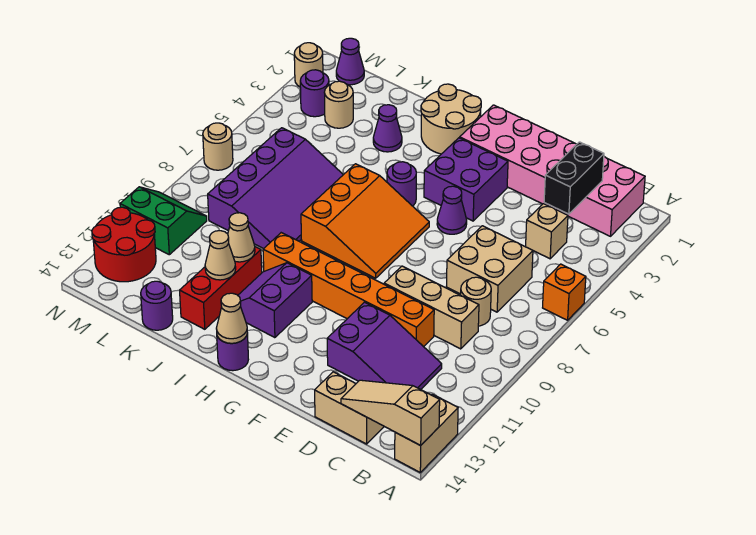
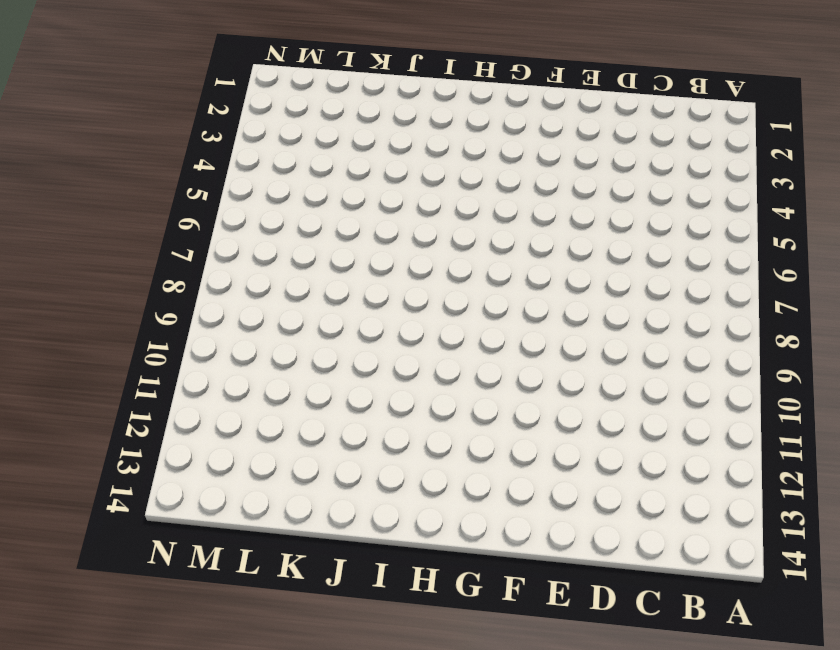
none -> orange brick A6 level 1
none -> tan brick A13:A14 level 1
none -> pink brick B1:G2 level 1
none -> tan brick C4 level 1

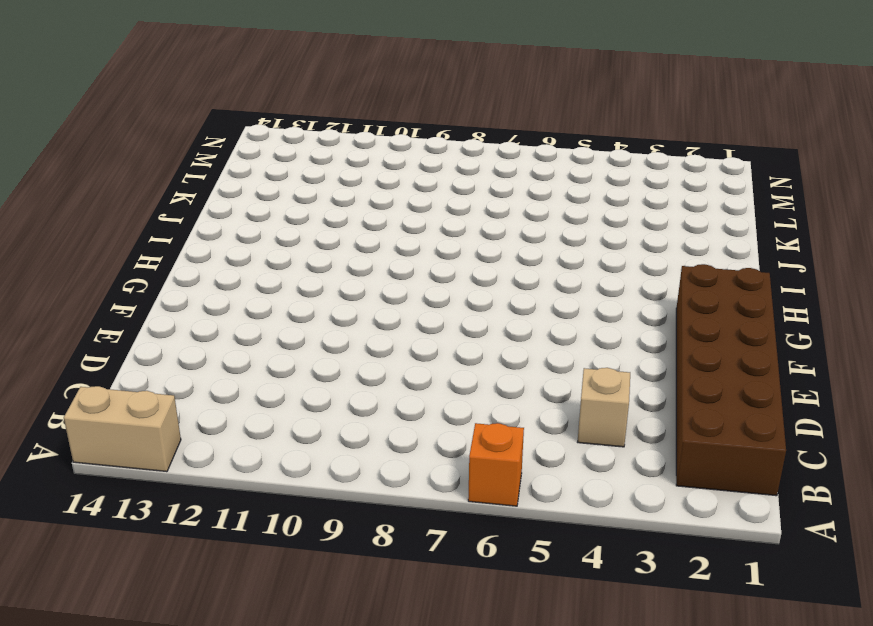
brown brick B1:G2 level 1 -> pink brick B1:G2 level 1
none -> tan brick C6:D7 level 1
none -> tan round brick C8 level 1
none -> tan brick C9:E9 level 1
none -> purple slope C11:E12 level 1 top E

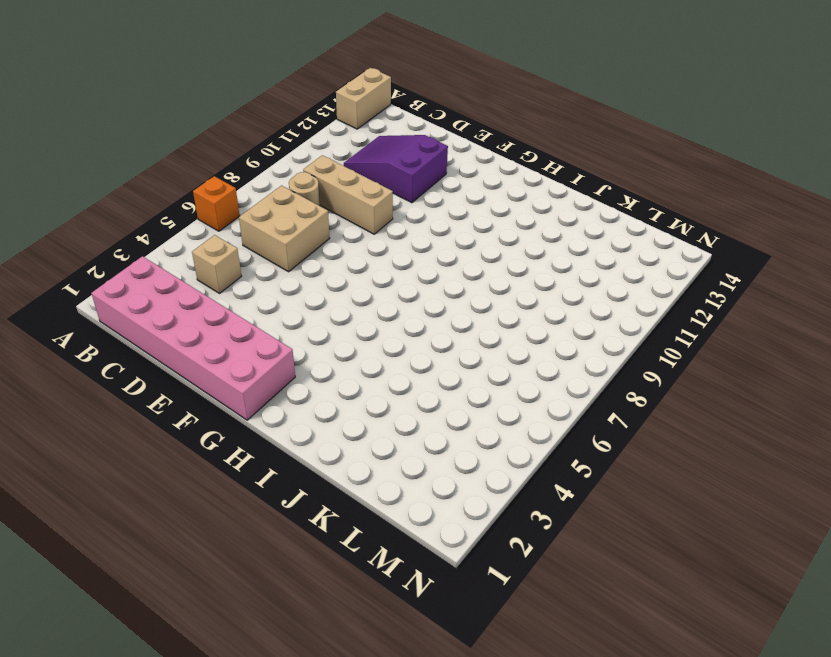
none -> tan brick C14:D14 level 1
none -> orange brick D10:I10 level 1
none -> purple brick F3:G4 level 1
none -> purple cone F5 level 1

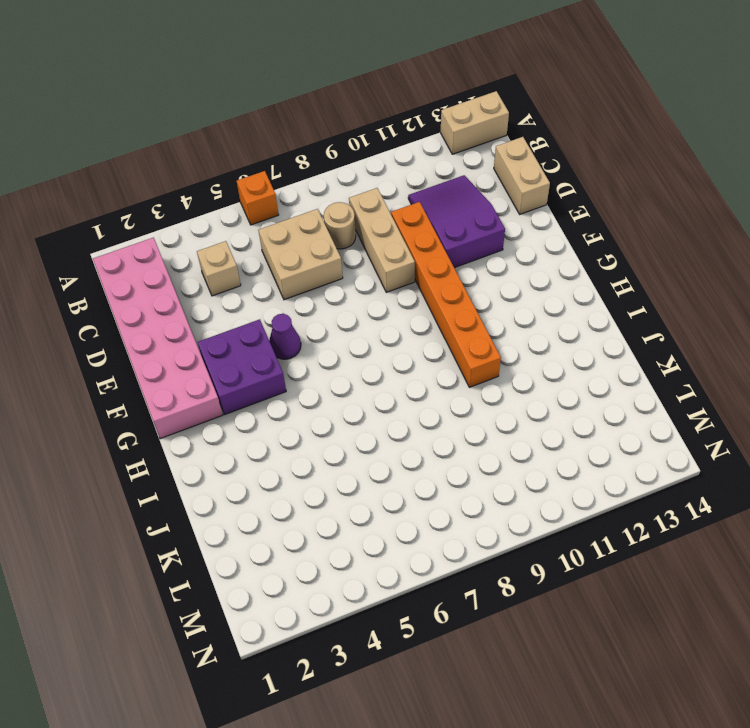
none -> orange slope G6:I8 level 1 top I
none -> tan round brick H1:I2 level 1
none -> purple round brick H5 level 1
none -> purple slope H11:I12 level 1 top H

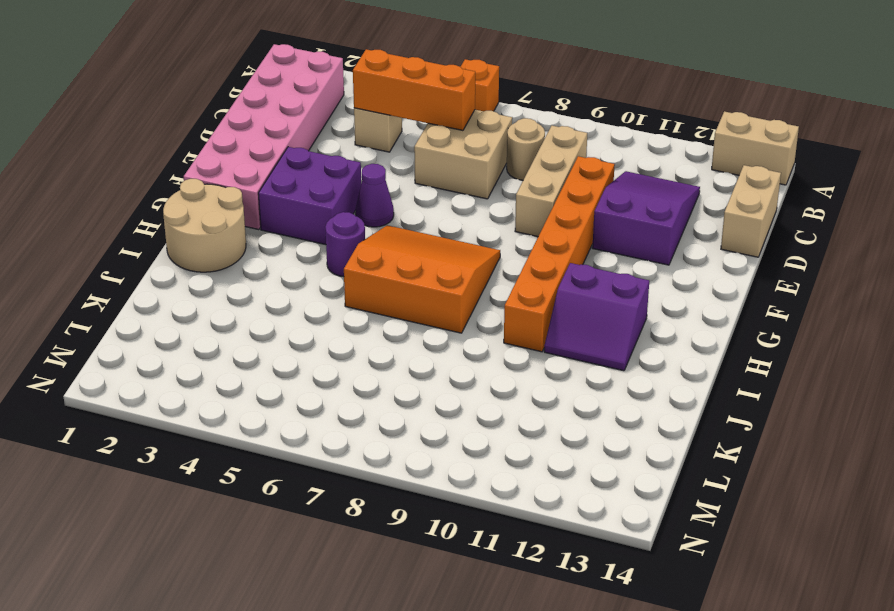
orange brick C4:C6 level 2 -> none
none -> purple round brick H14 level 1
none -> purple cone J3 level 1
none -> purple slope J6:L9 level 1 top L
none -> red brick J11:J13 level 1

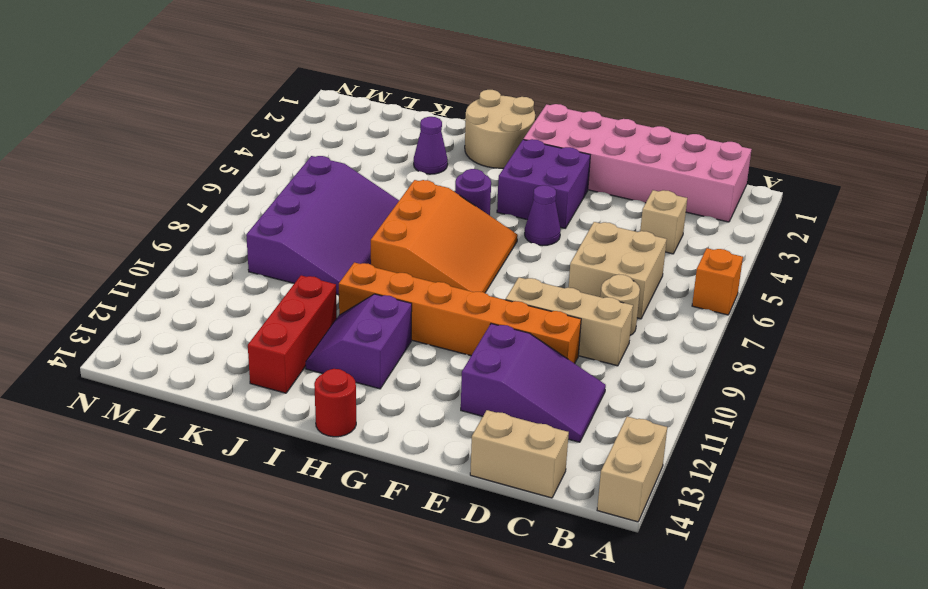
red round brick H14 level 1 -> purple round brick H14 level 1
none -> purple round brick K14 level 1
none -> tan round brick L3 level 1
none -> purple cone M1 level 1
none -> purple round brick M3 level 1

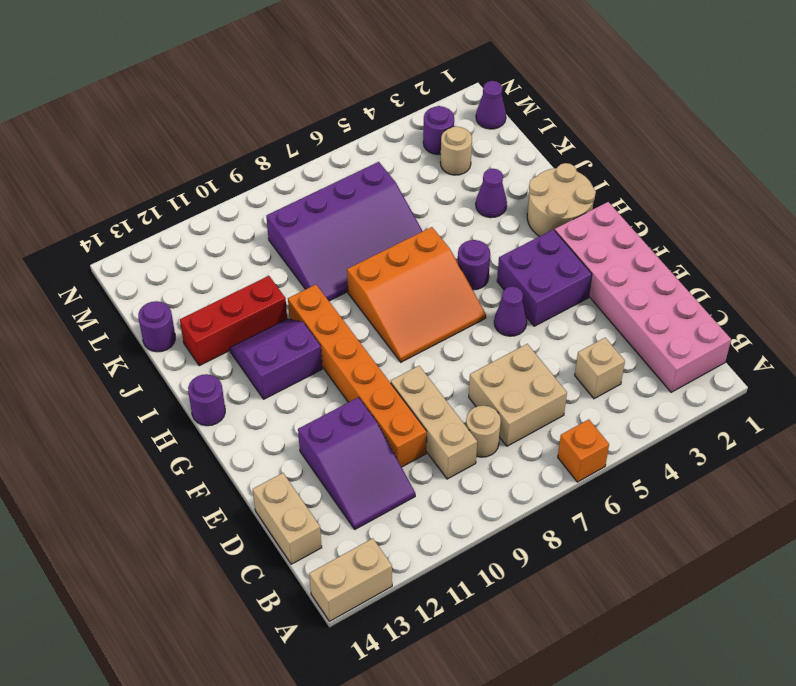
none -> green slope M10:N11 level 1 top 11
none -> red round brick M12:N13 level 1
none -> tan round brick N2 level 1
none -> tan round brick N7 level 1

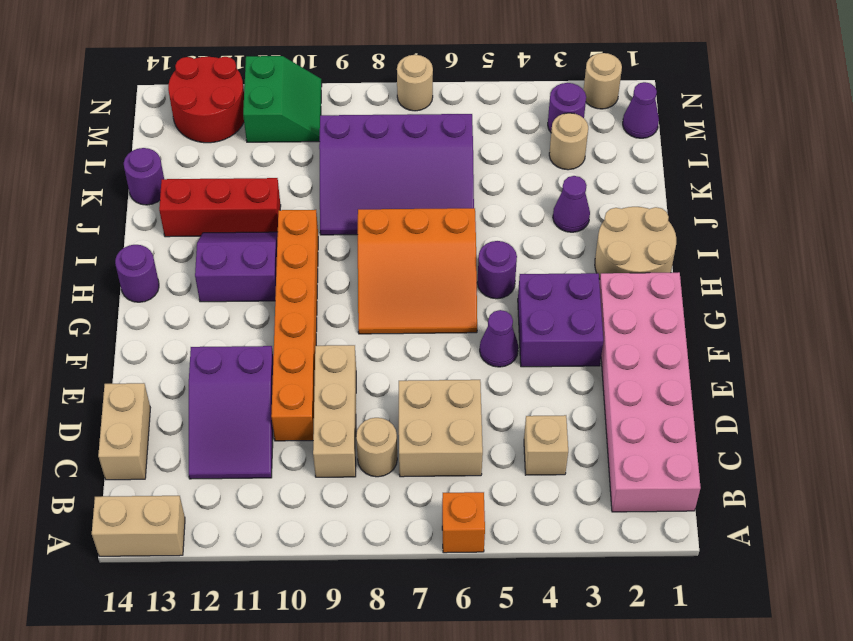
none -> tan slope A14:C14 level 2 top A
none -> black brick C2:C3 level 2
none -> tan cone H14 level 2
none -> tan cone J11 level 2

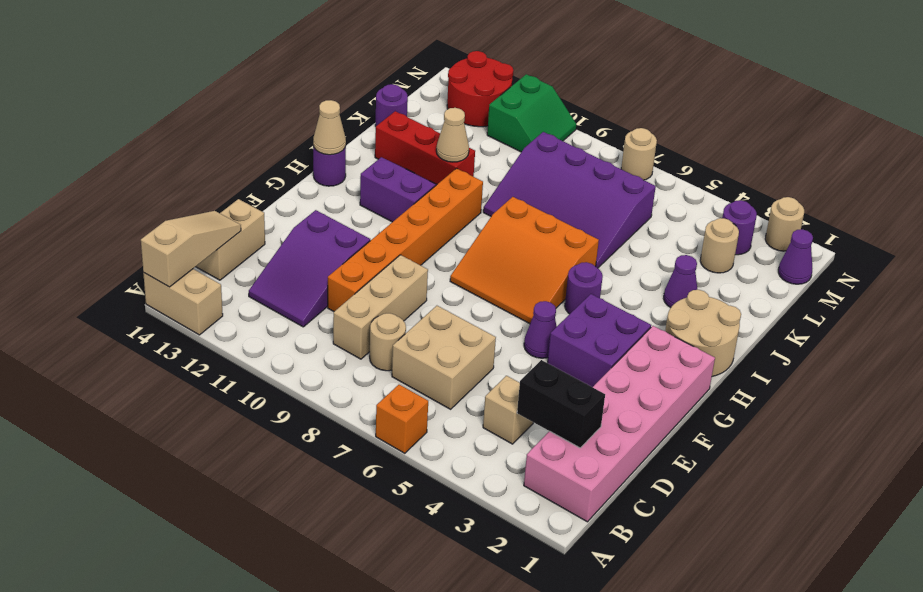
none -> tan cone J12 level 2

